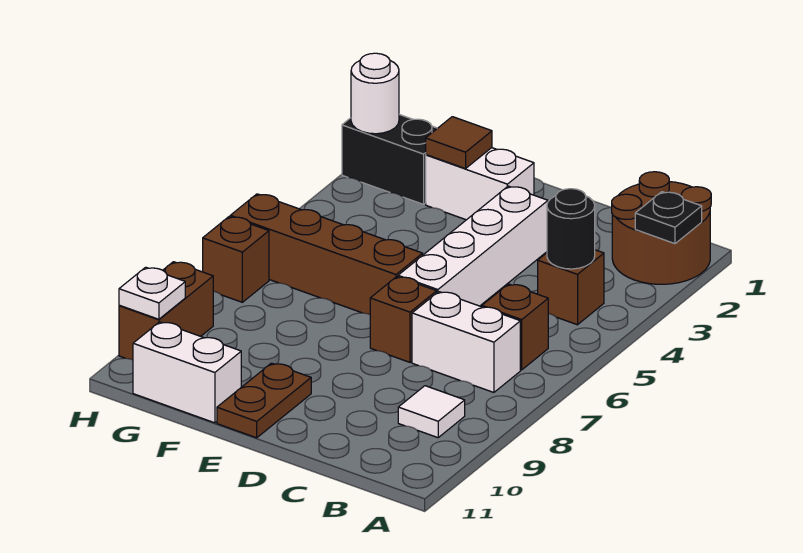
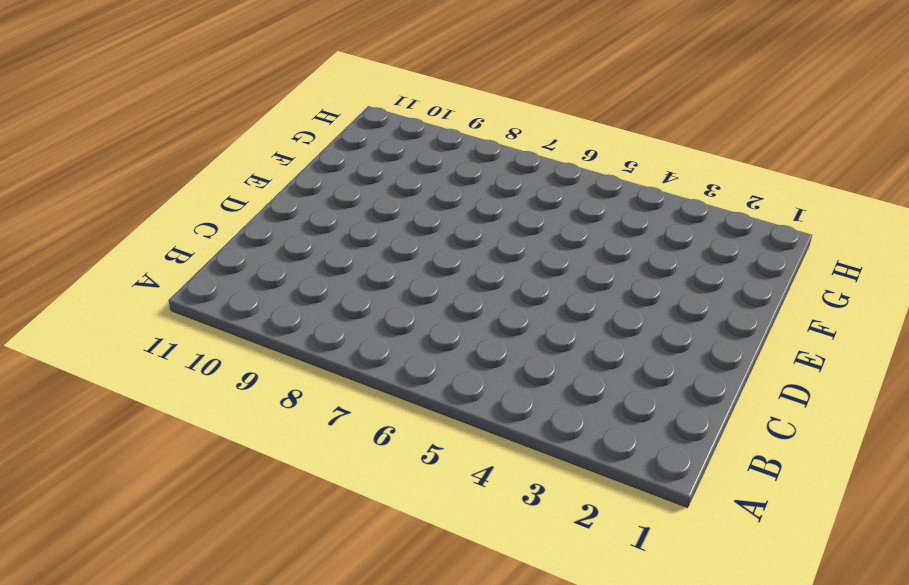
none -> brown round brick A1:B2 level 1
none -> brown brick B4 level 1
none -> brown brick B6 level 1

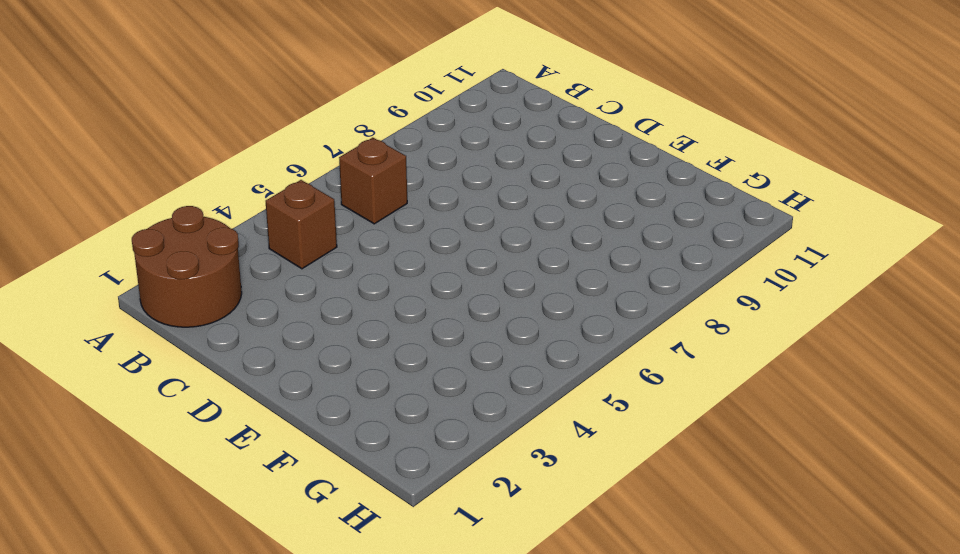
none -> white brick B7:C7 level 1
none -> white tile B9 level 1
none -> white brick D3:D6 level 1

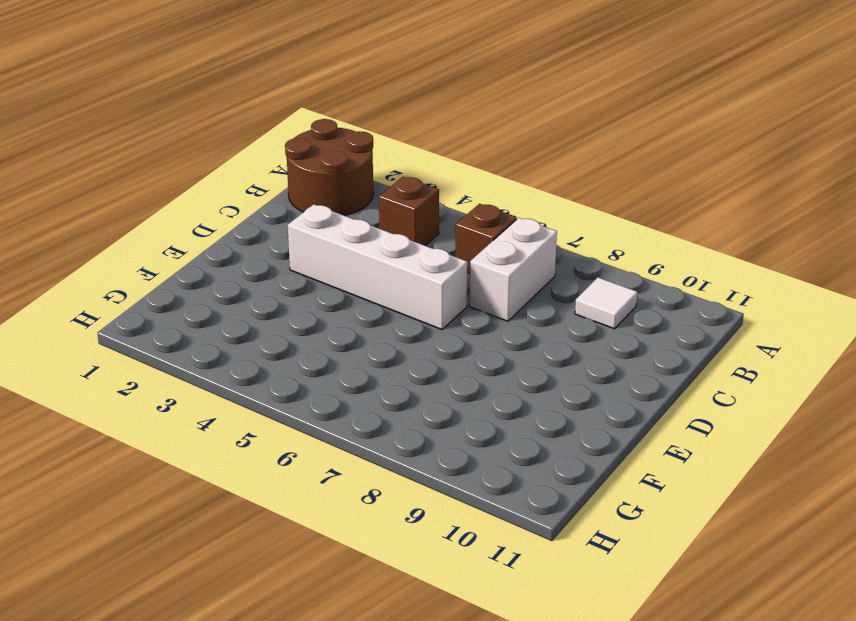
none -> brown brick D7 level 1
none -> white brick E2:F2 level 1
none -> brown brick E6:H6 level 1

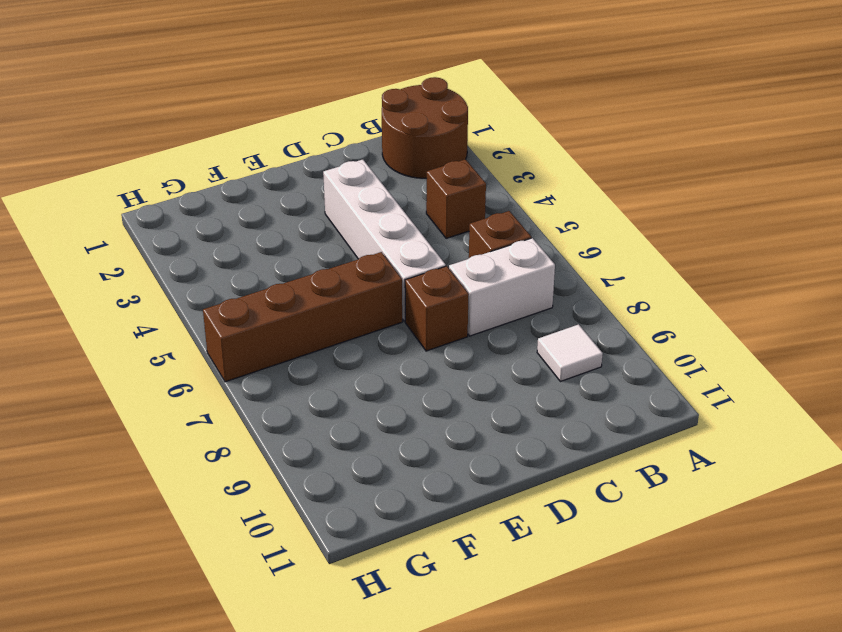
none -> white brick E2:F2 level 1
none -> brown plate E10:E11 level 1
none -> white brick F11:G11 level 1

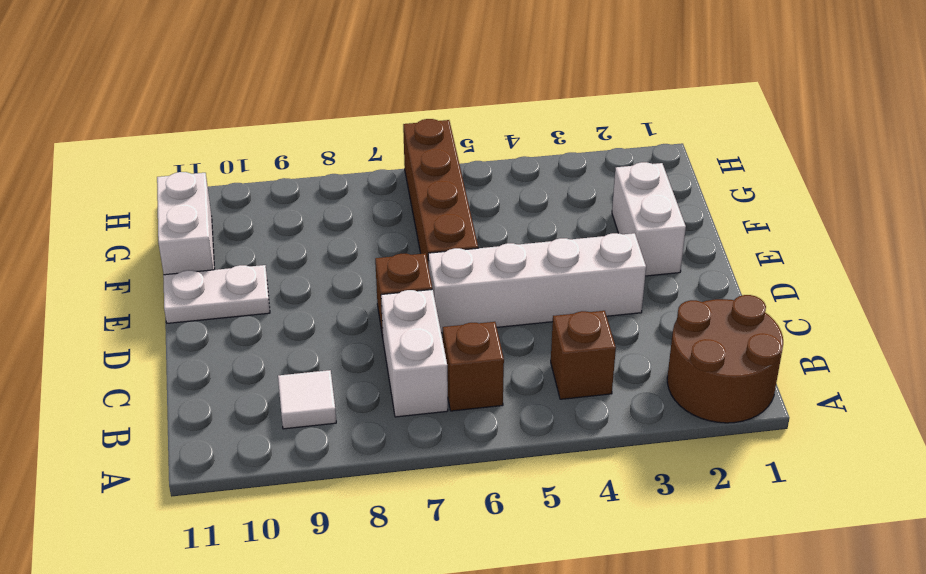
white plate E10:E11 level 1 -> brown plate E10:E11 level 1
none -> black brick G2:H2 level 1
none -> brown brick H7 level 1
none -> brown brick H9:H10 level 1

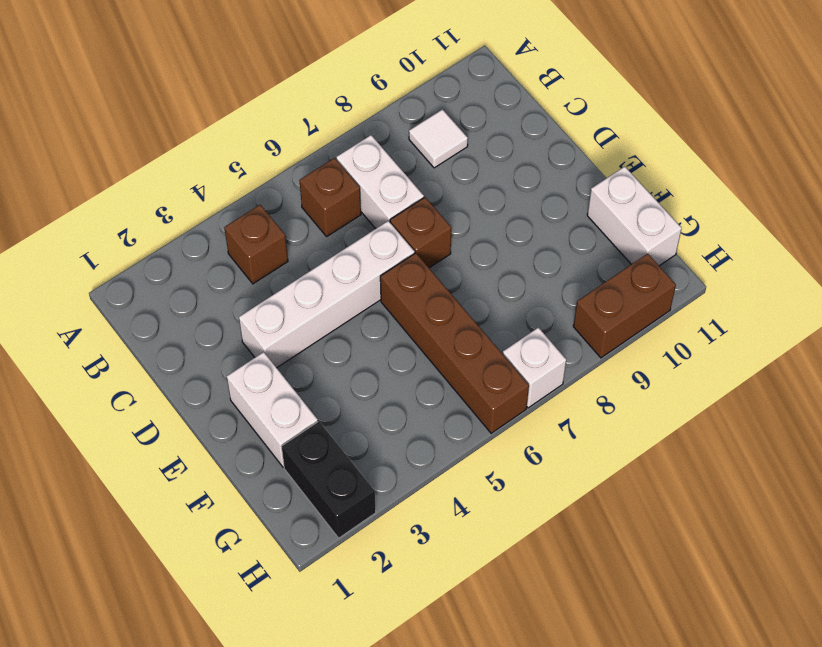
white brick H7 level 1 -> brown brick H7 level 1
none -> brown round brick A1:B2 level 1
none -> brown plate E10:E11 level 1
none -> black plate A2 level 2

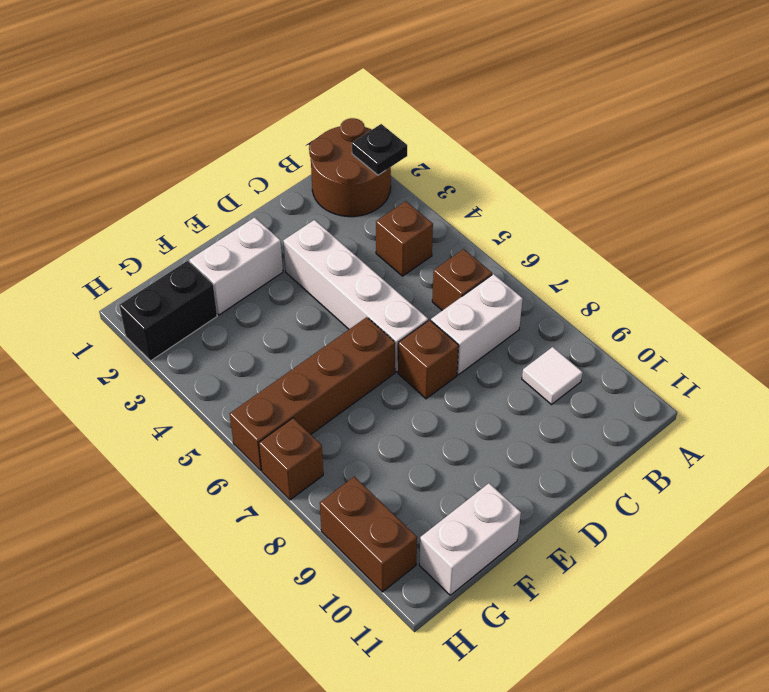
none -> brown plate E10:E11 level 1
none -> black round brick B4 level 2
none -> brown tile F2 level 2

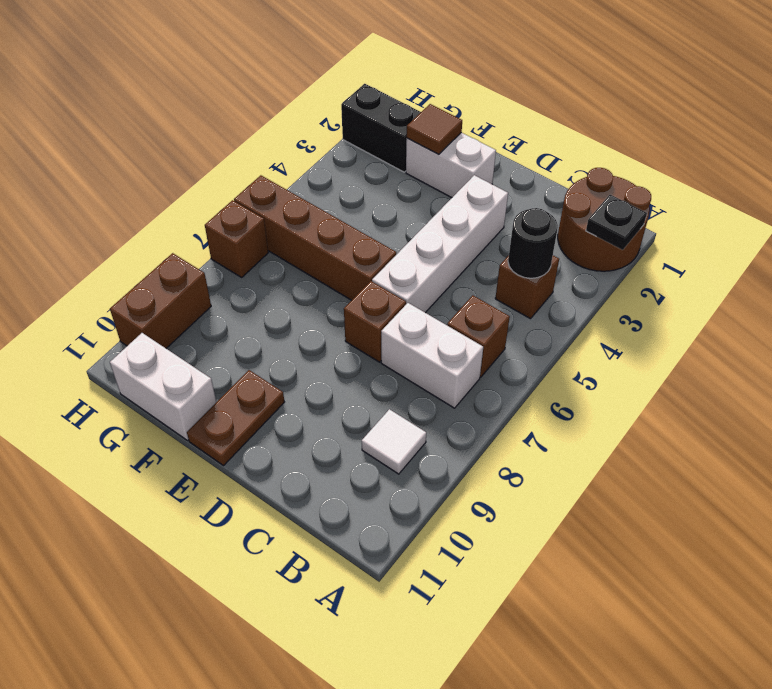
none -> white round brick H2 level 2
none -> white plate H10 level 2

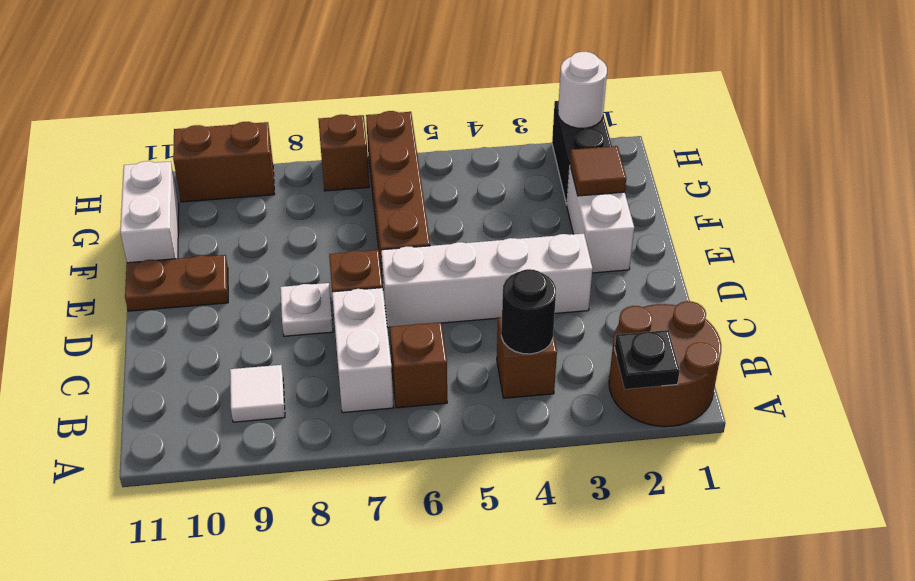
white plate D8 level 1 -> white plate H10 level 2

